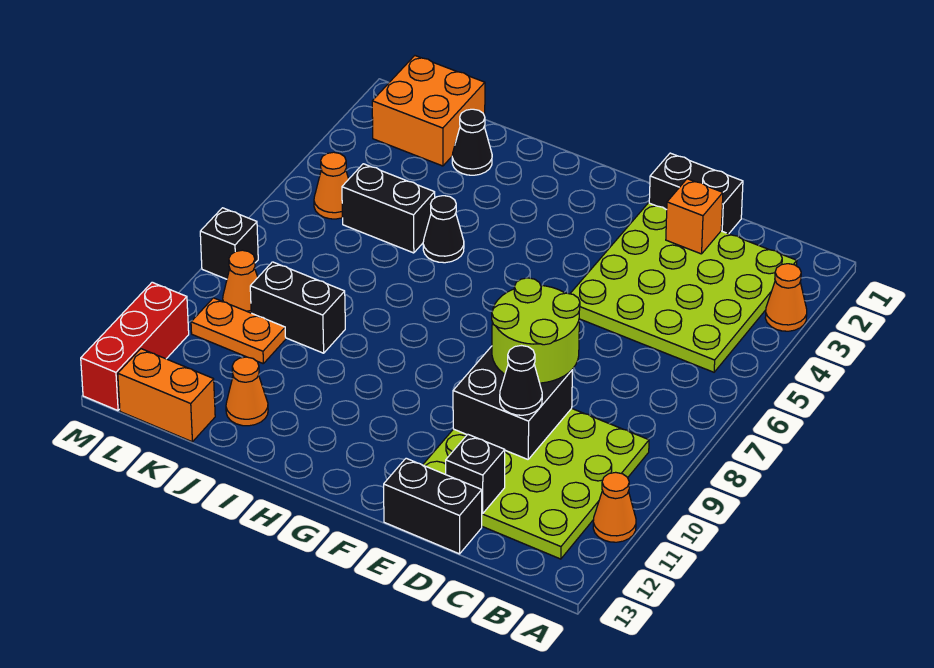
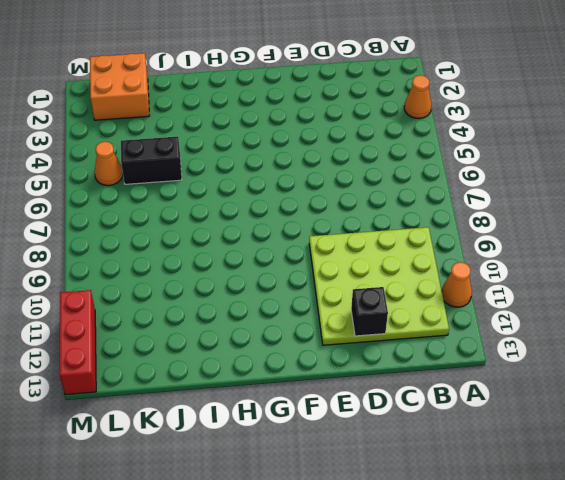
none -> lime plate B2:E5 level 1
none -> black brick D1:E1 level 1
none -> black brick D13:E13 level 1

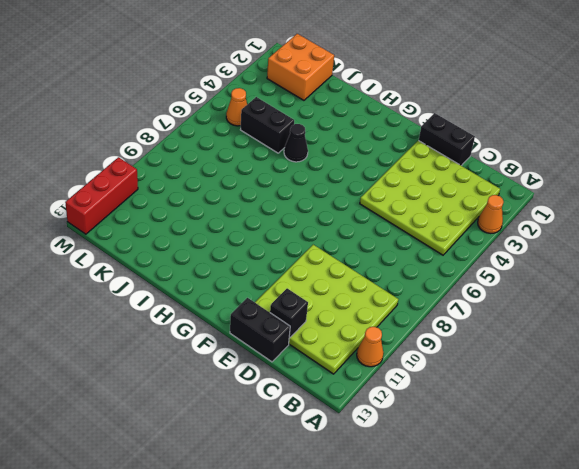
none -> black cone J2 level 1
none -> black brick J9:K9 level 1
none -> orange cone J12 level 1

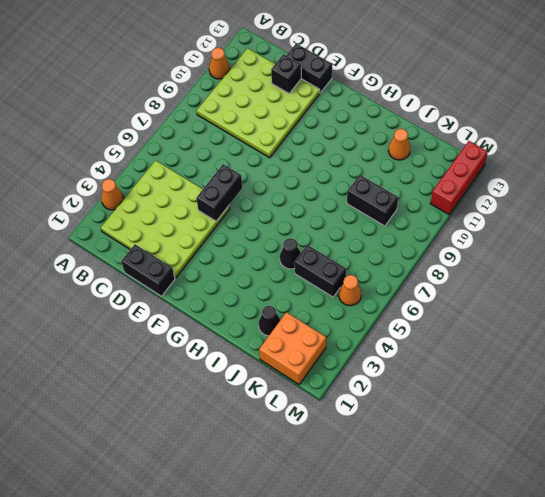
black brick E5:E6 level 2 -> none
none -> orange plate K10:L10 level 1
none -> orange brick K13:L13 level 1
none -> orange cone L9 level 1

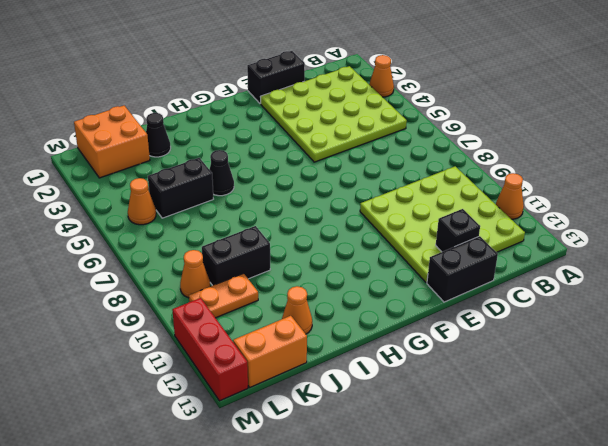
none -> black brick M8 level 1
none -> orange brick D2 level 2
none -> black brick D9:E10 level 2

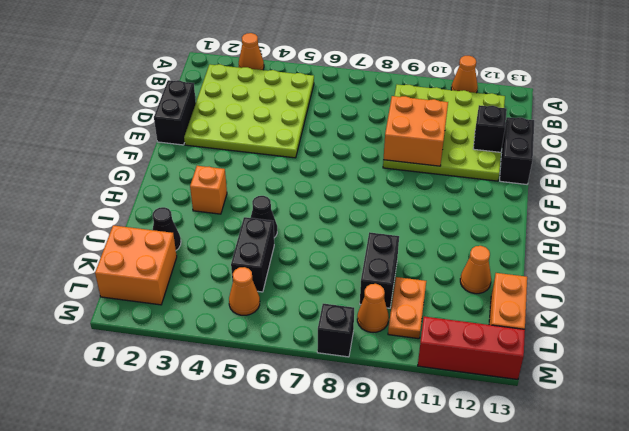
orange brick D9:E10 level 2 -> black brick D9:E10 level 2
orange brick H3 level 1 -> orange brick D2 level 2
none -> lime round brick D8:E9 level 3
none -> black cone D10 level 3

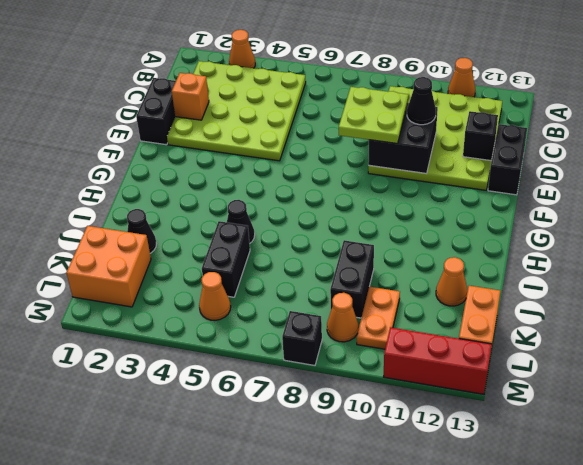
lime plate D8:E9 level 3 -> lime round brick D8:E9 level 3

